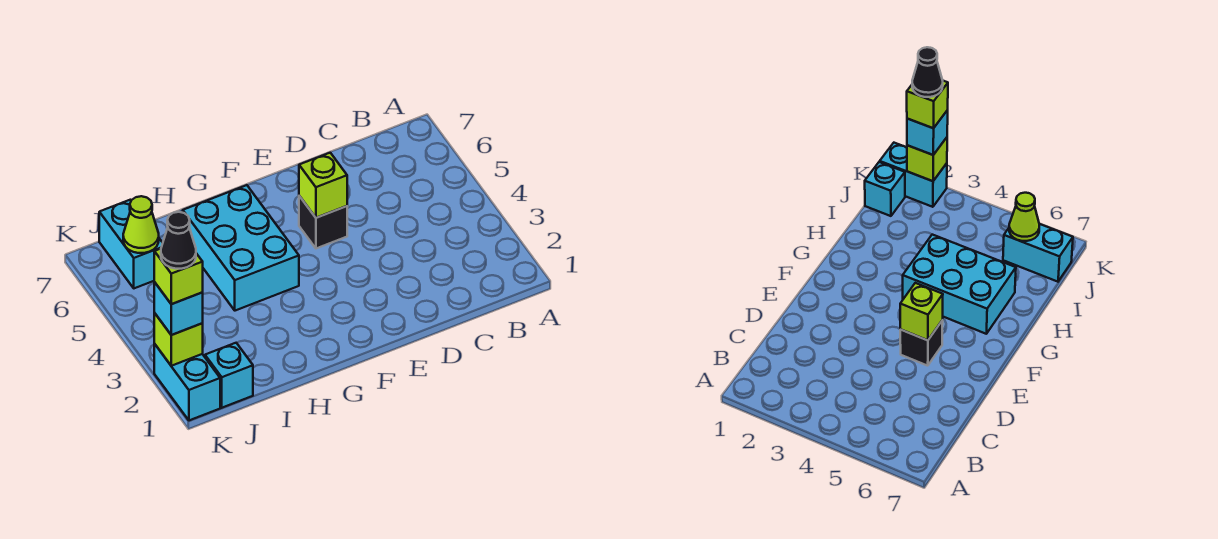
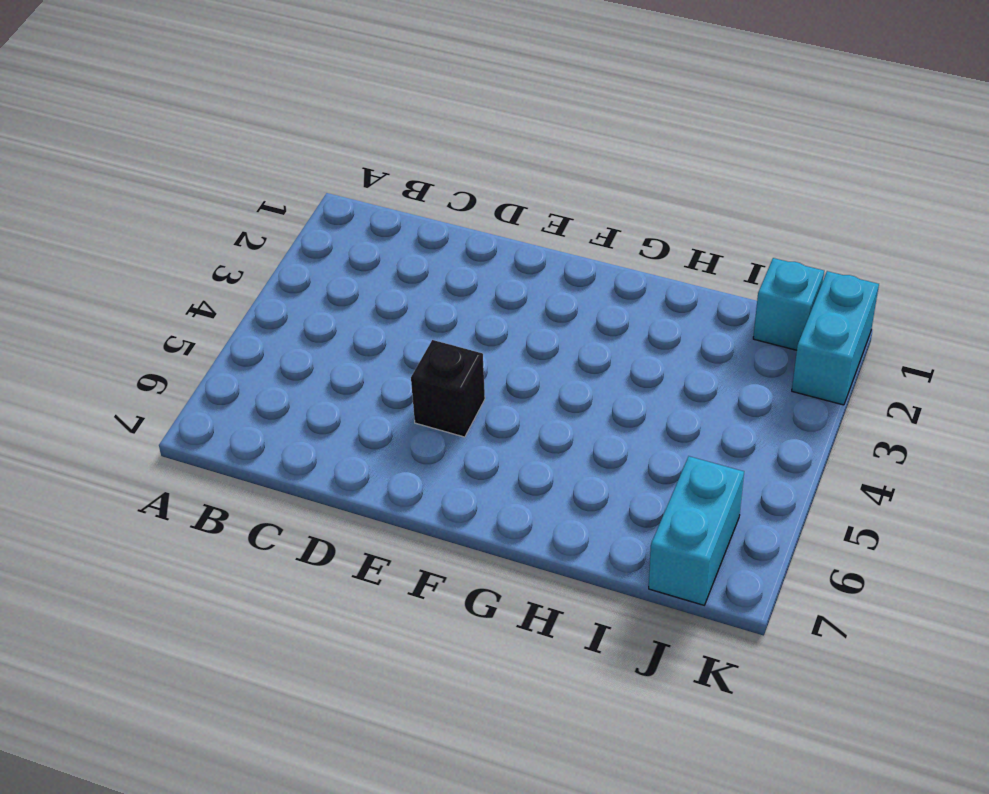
none -> cyan brick G4:H6 level 1
none -> lime brick E5 level 2

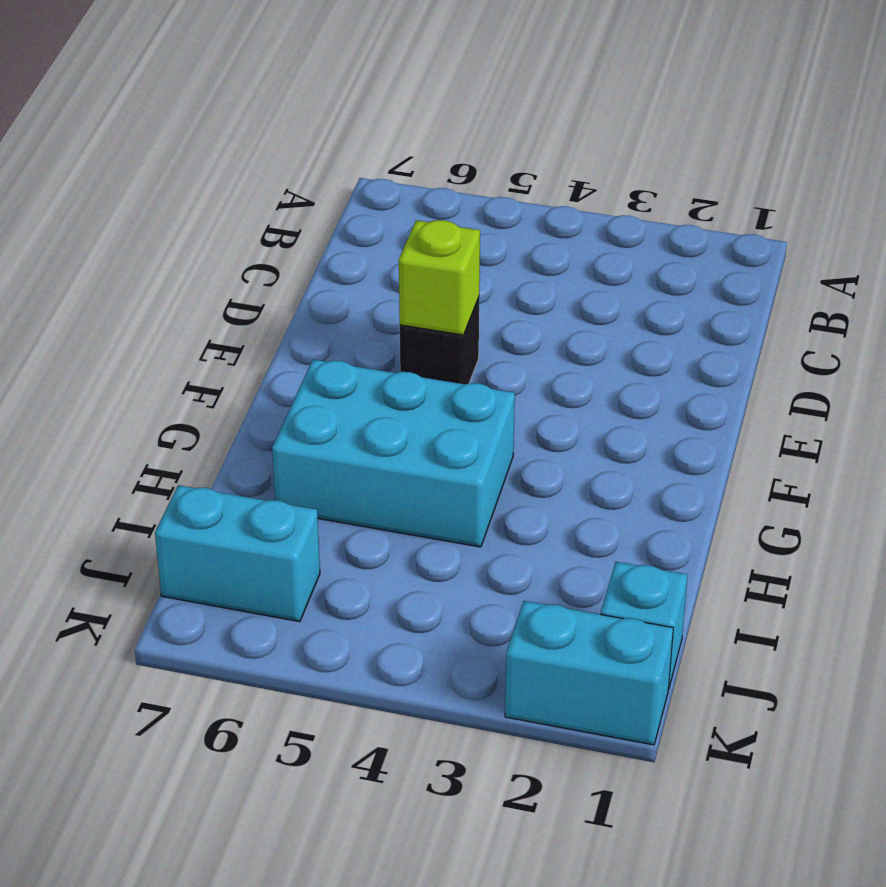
none -> lime cone J6 level 2
none -> lime brick K2 level 2

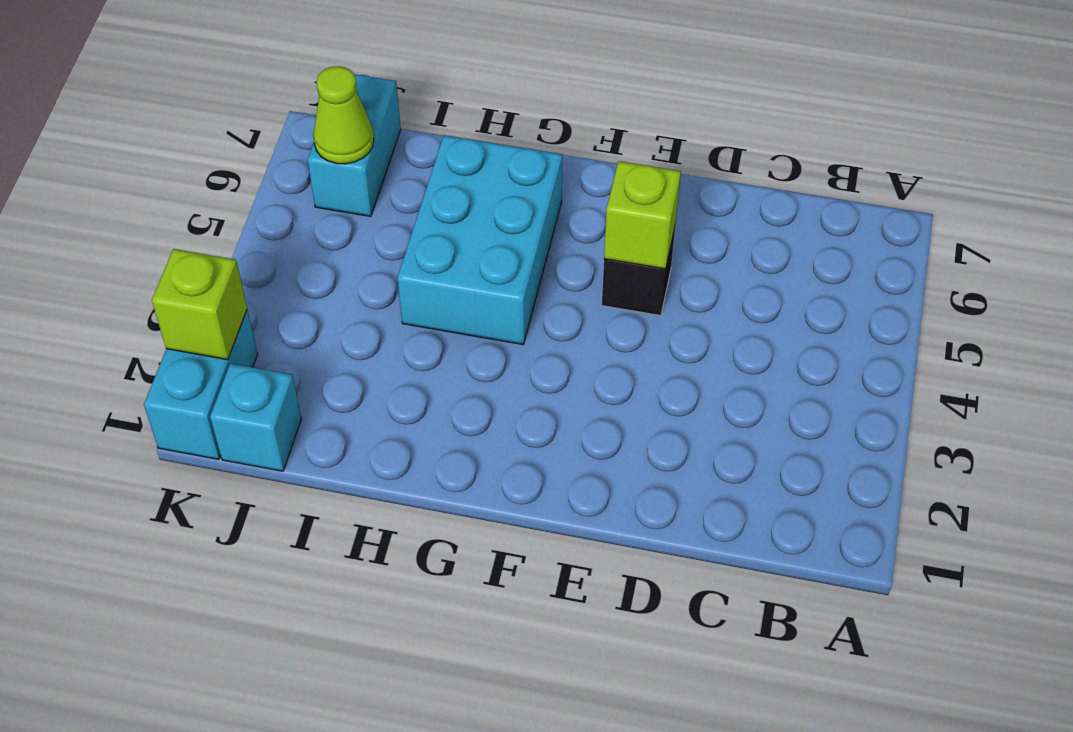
none -> cyan brick K2 level 3
none -> lime brick K2 level 4

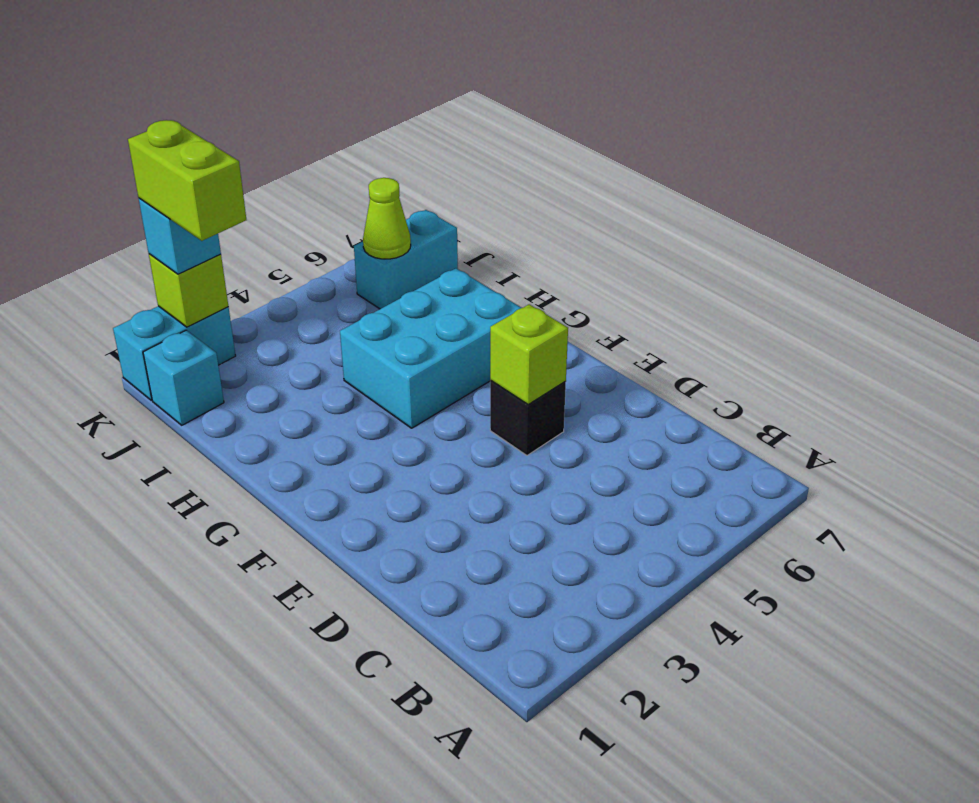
lime brick J2:K2 level 4 -> lime brick K2 level 4
none -> black cone K2 level 5

